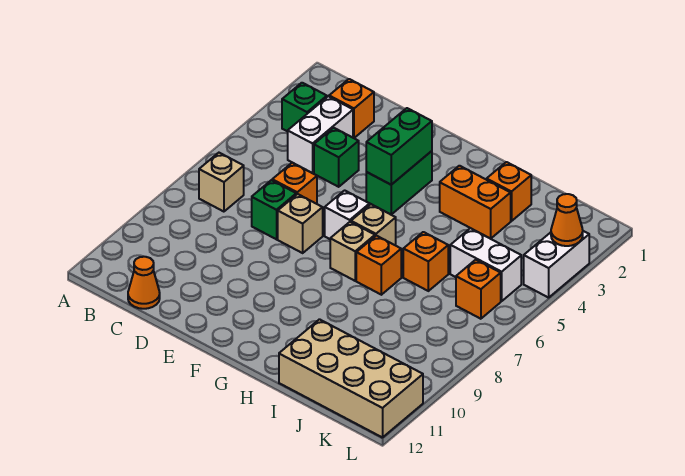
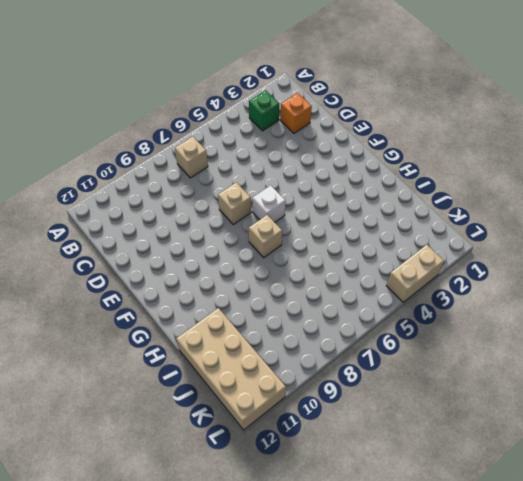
tan brick L3:L4 level 1 -> white brick L3:L4 level 1
none -> white brick C3:C4 level 1
none -> orange cone C12 level 1
none -> green brick D4 level 1

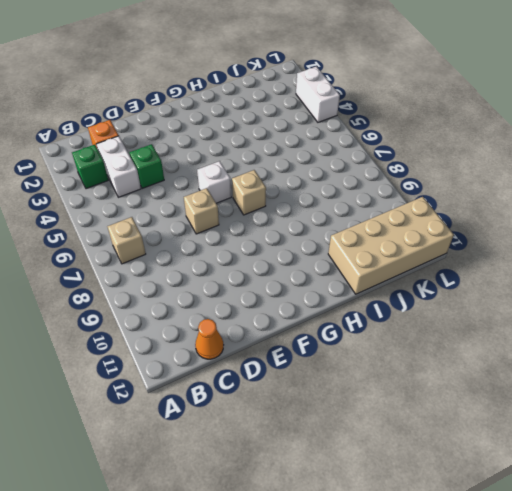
none -> orange brick D6 level 1
none -> green brick D7 level 1
none -> green brick F3:F4 level 1

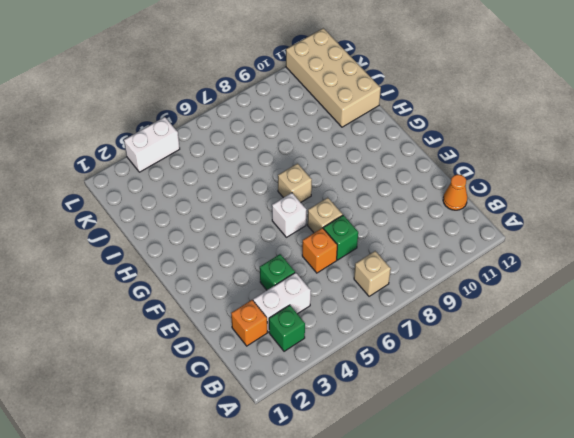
none -> green brick F3:F4 level 1
none -> tan brick G6 level 1
none -> orange brick H3:I3 level 1

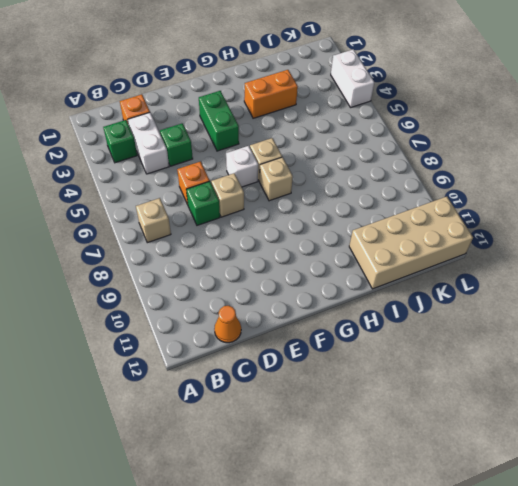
none -> orange brick H7 level 1
none -> orange brick I2 level 1
none -> orange brick I6 level 1

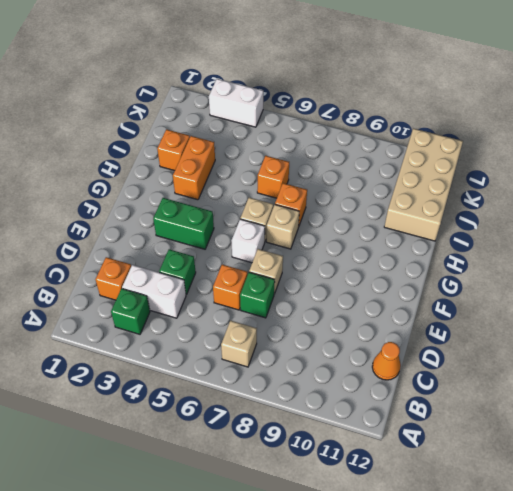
none -> white brick J5:K5 level 1
none -> orange brick K6 level 1
none -> green brick F3:F4 level 2

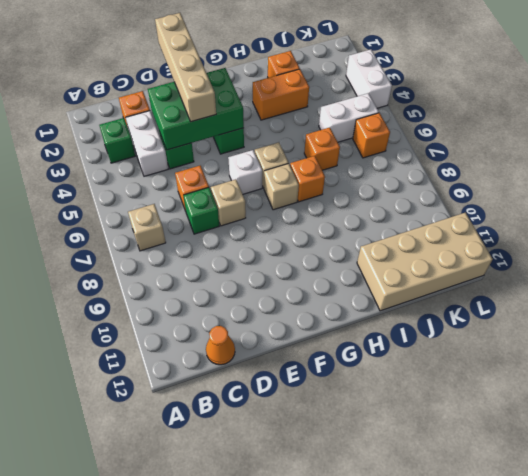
green brick D3:F4 level 2 -> green brick F3:F4 level 2
tan brick E1:E4 level 3 -> none
none -> orange cone L3 level 2

